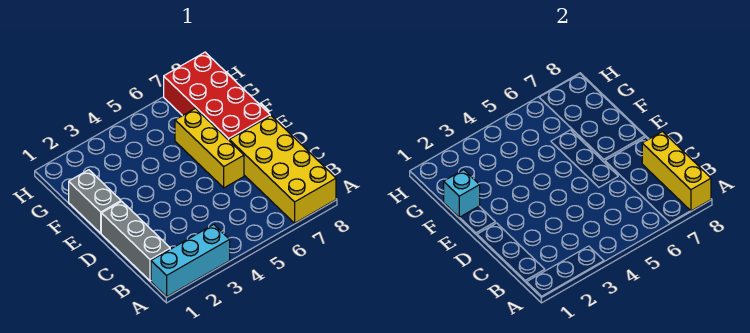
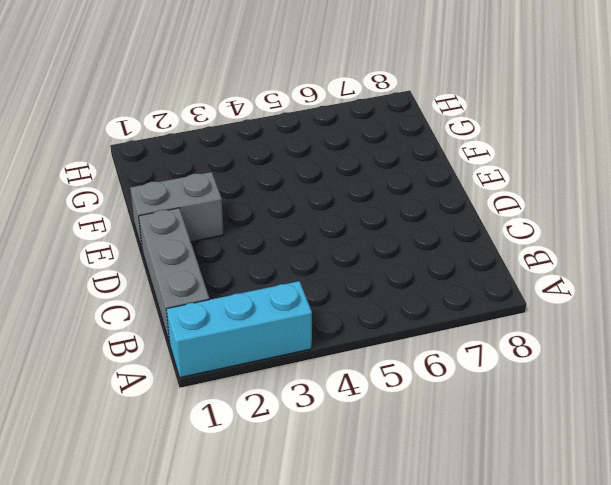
grey brick E1:E2 level 1 -> grey brick E1:F1 level 1
none -> yellow brick A7:D8 level 1
none -> yellow brick D6:F6 level 1

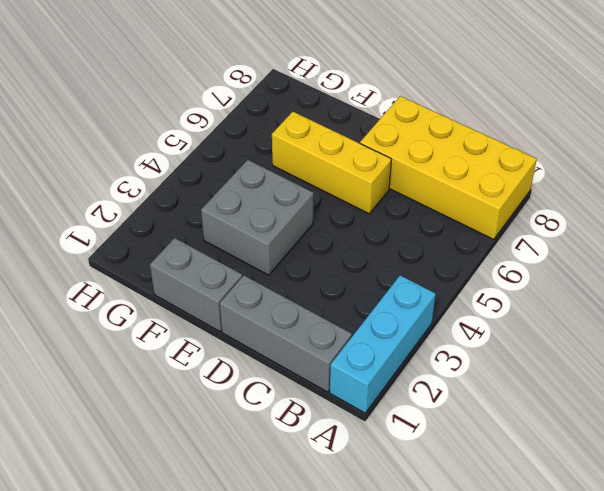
grey brick E3:F4 level 1 -> none
none -> red brick E7:H8 level 1
none -> yellow brick A8:C8 level 2

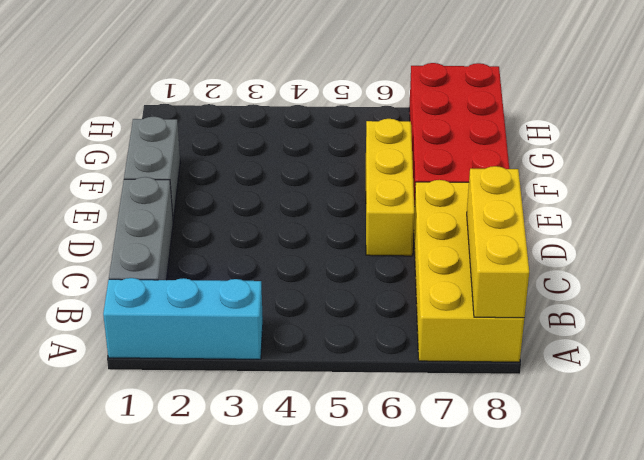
none -> cyan brick F1 level 2

